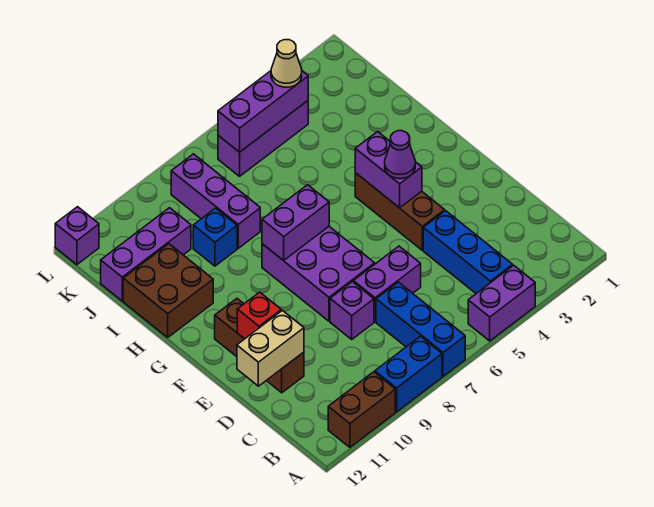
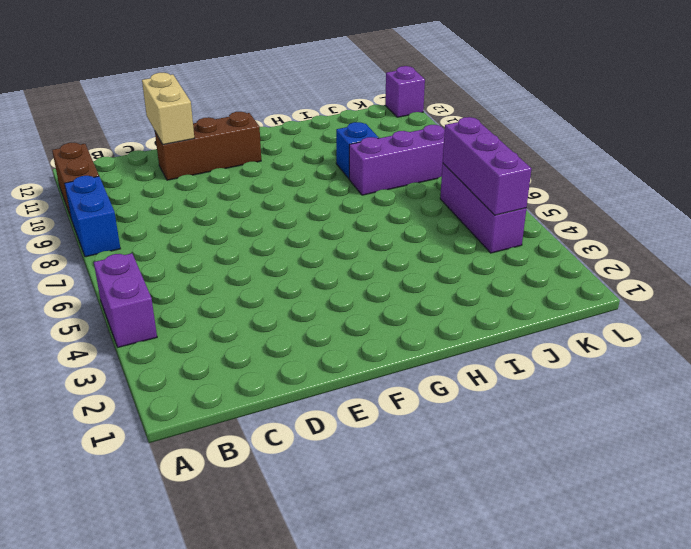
none -> blue brick A7:C7 level 1
none -> blue brick B4:D4 level 1
none -> purple brick D6:D7 level 1

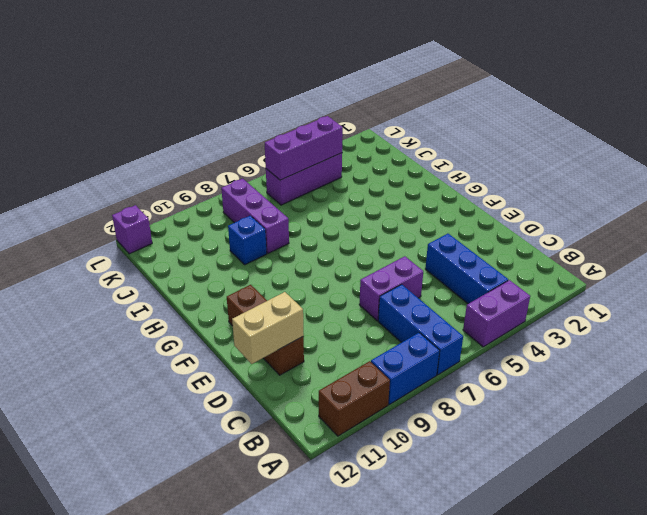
none -> purple brick D8 level 1
none -> brown brick E4:G4 level 1
none -> purple brick E7:G8 level 1

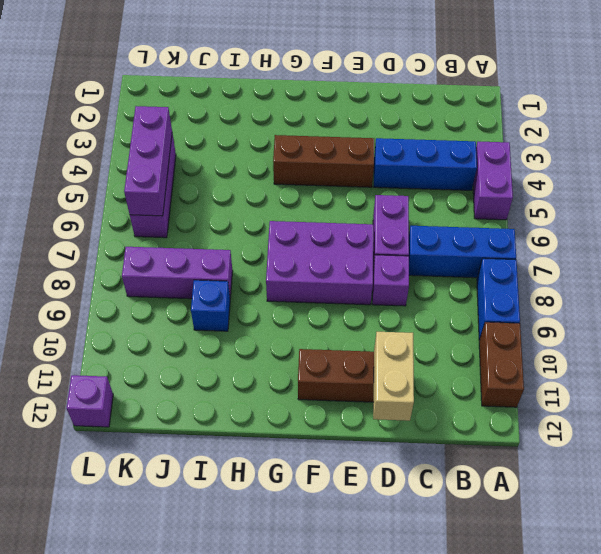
none -> brown brick H11:I12 level 1
none -> purple brick J10:J12 level 1
none -> red brick E11 level 2

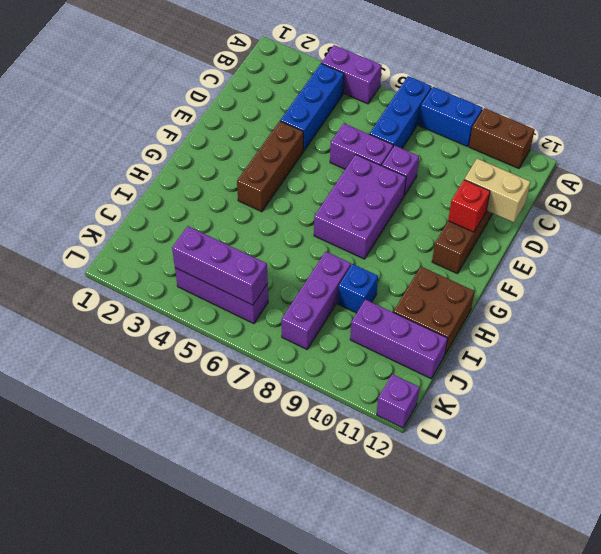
none -> purple brick F4:G4 level 2
none -> purple brick G7:G8 level 2
none -> purple cone F4 level 3

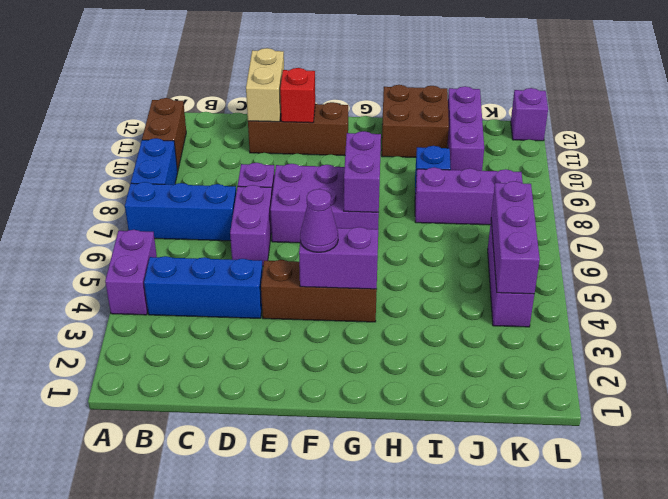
none -> tan cone K4 level 3

